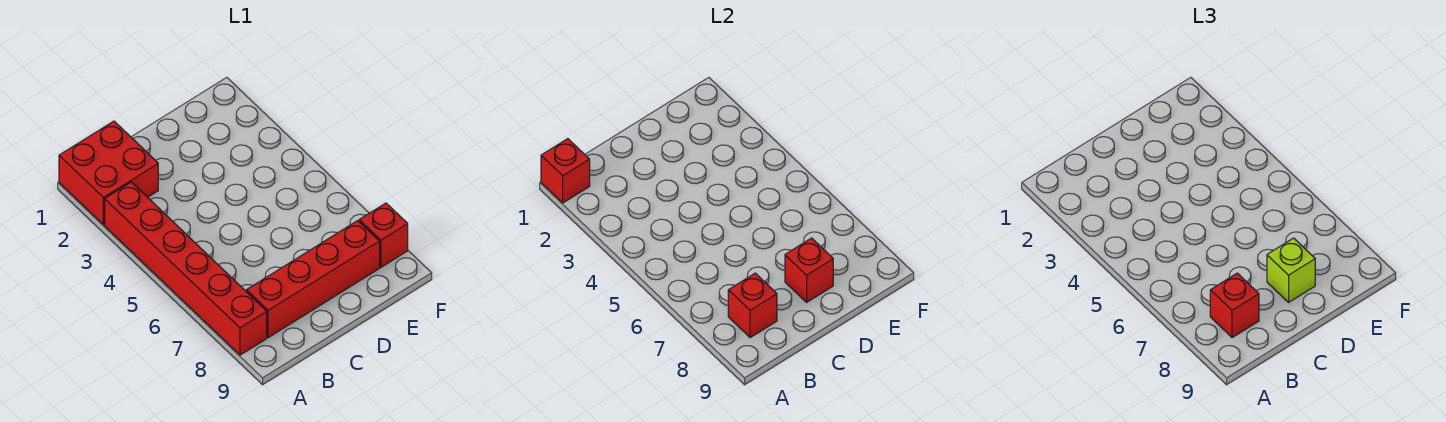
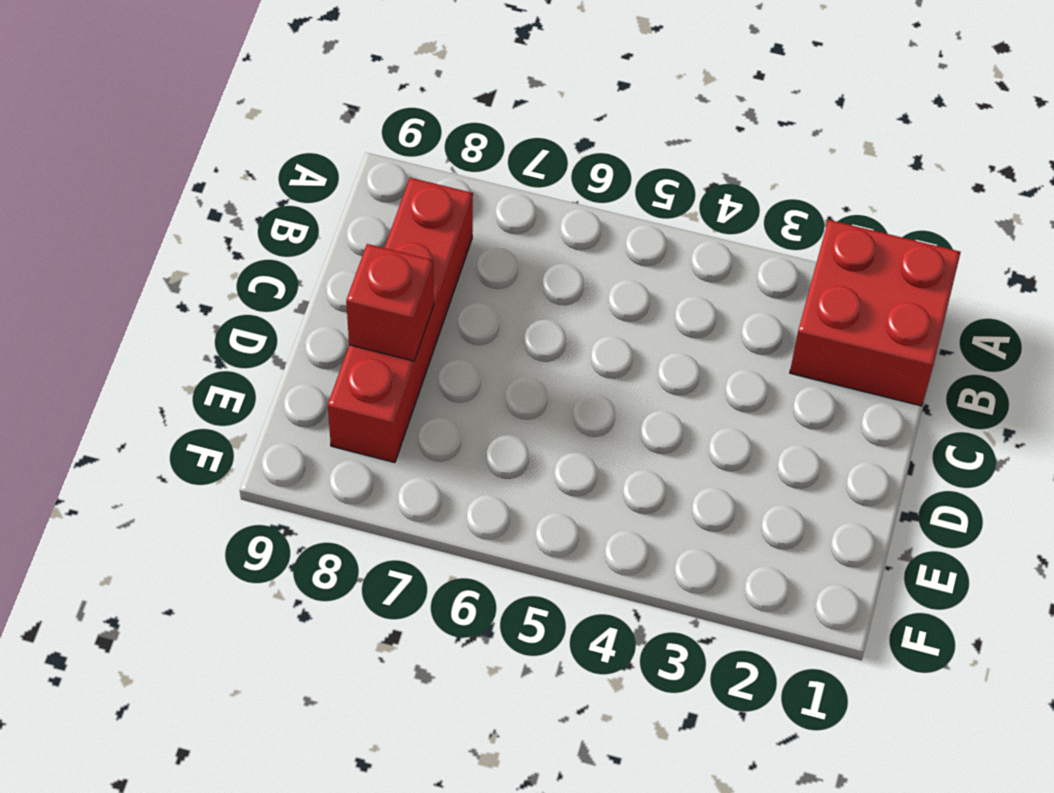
none -> red brick A3:A8 level 1
none -> red brick F8 level 1

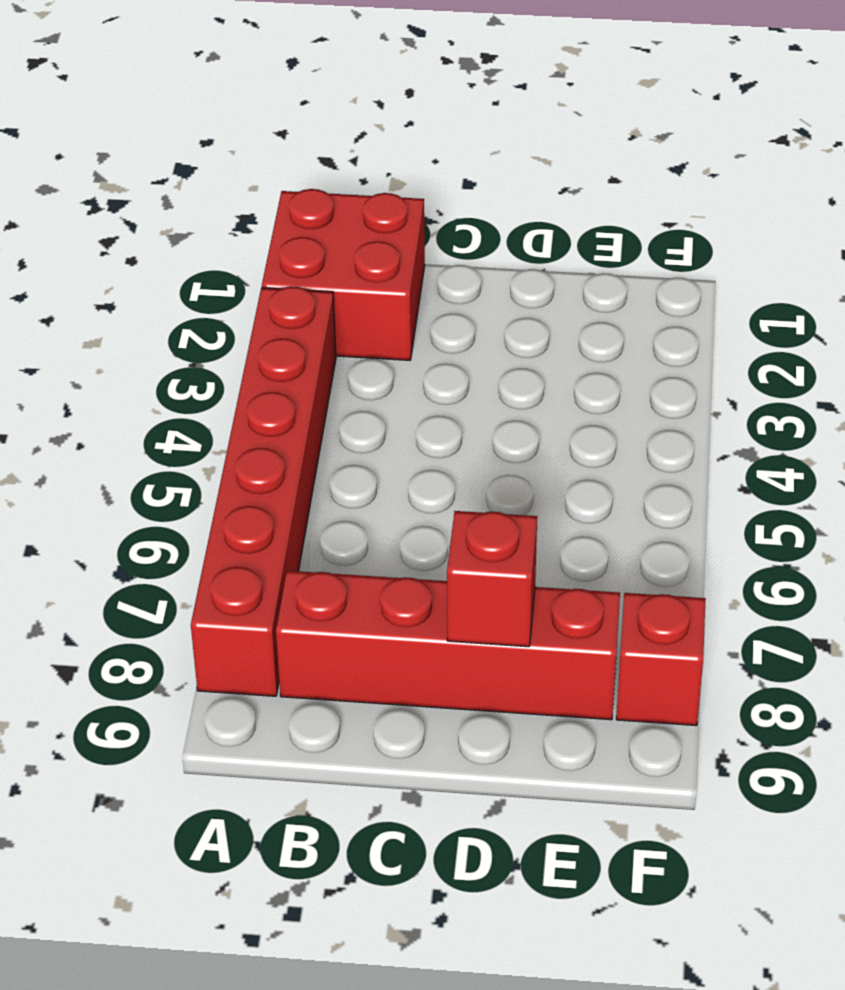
none -> red brick A1 level 2
none -> red brick B8 level 2

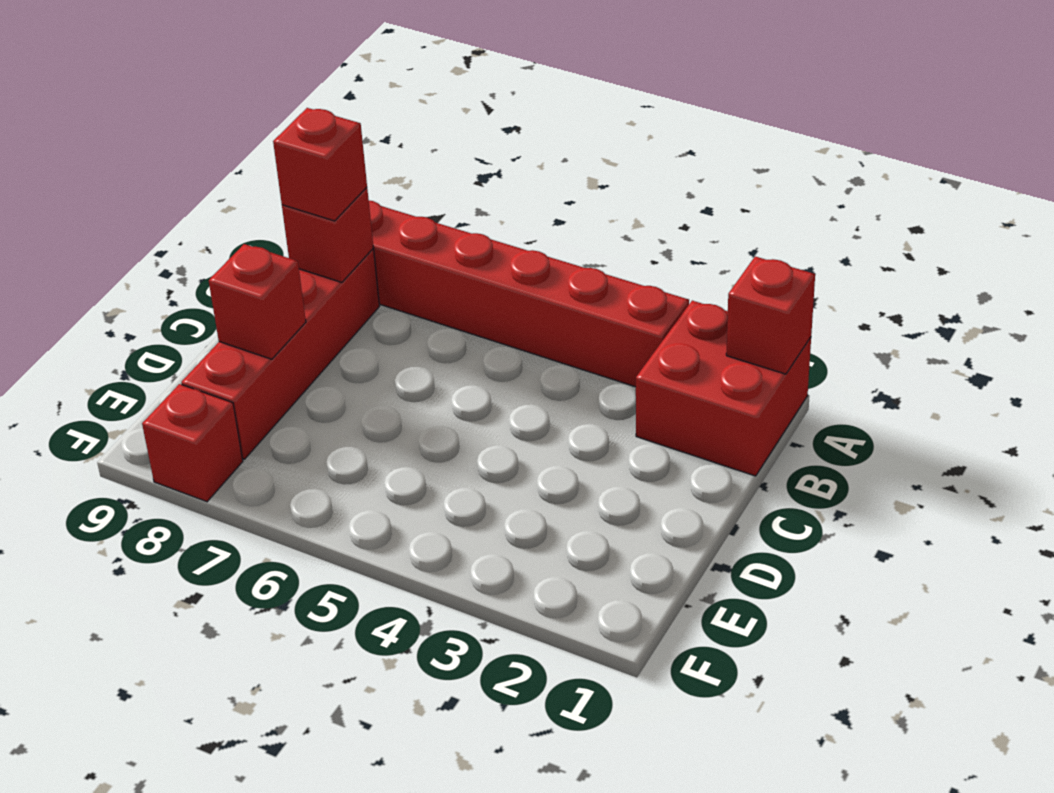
none -> lime brick D8 level 3

